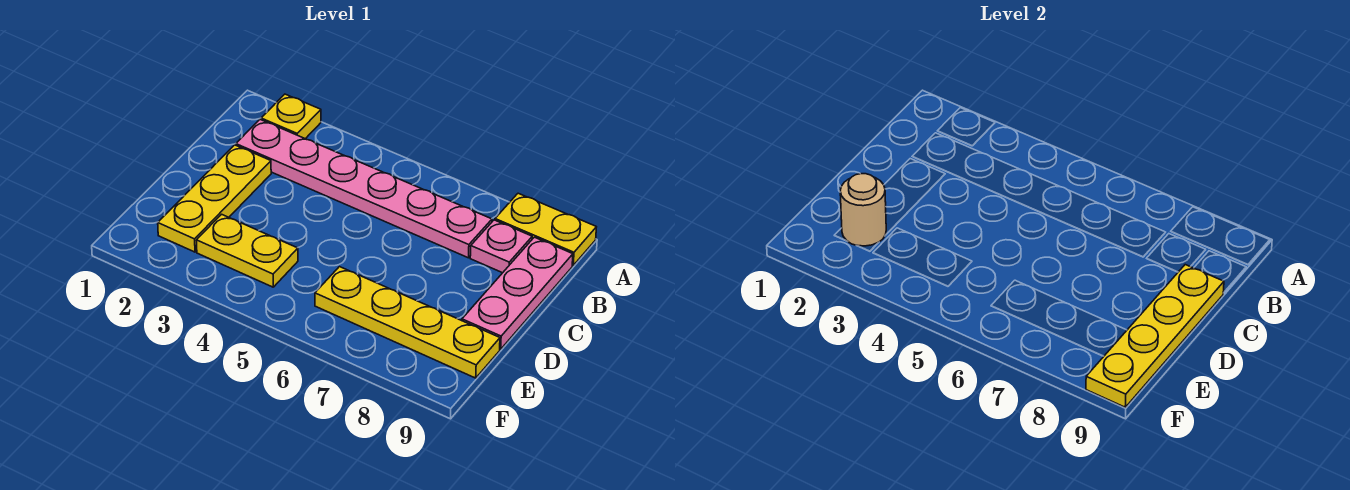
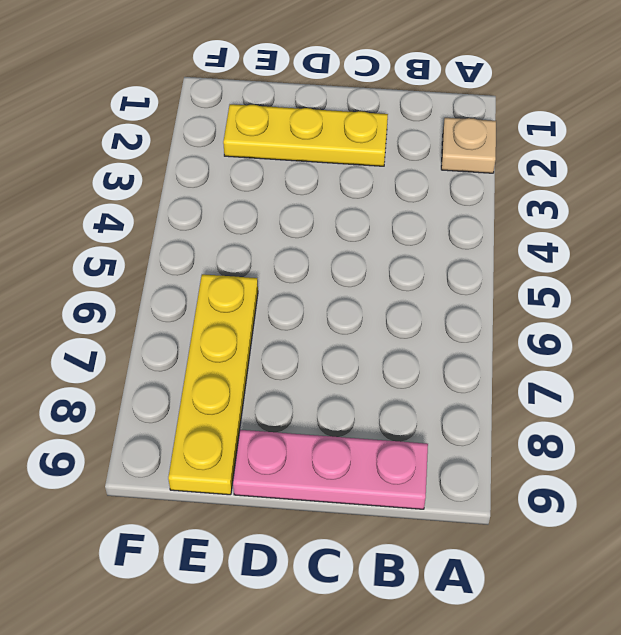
tan plate A2 level 1 -> yellow plate A2 level 1
none -> yellow plate A8:A9 level 1
none -> pink plate B2:B7 level 1

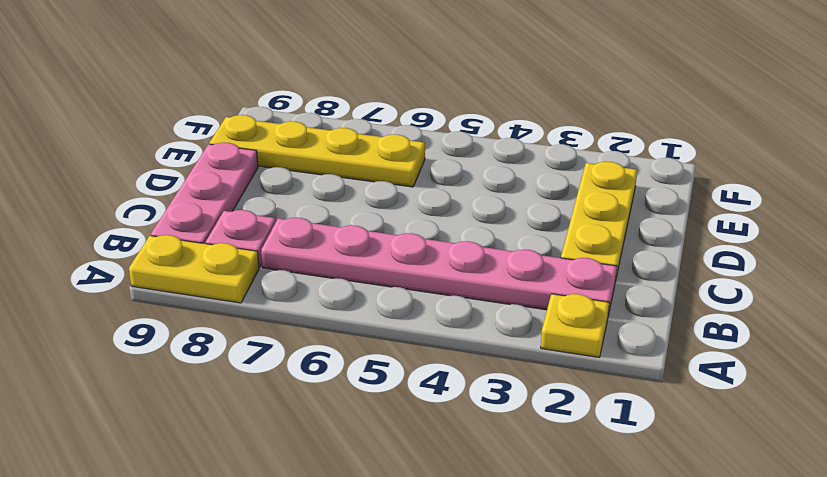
none -> yellow plate E3:E4 level 1
none -> yellow plate C9:F9 level 2

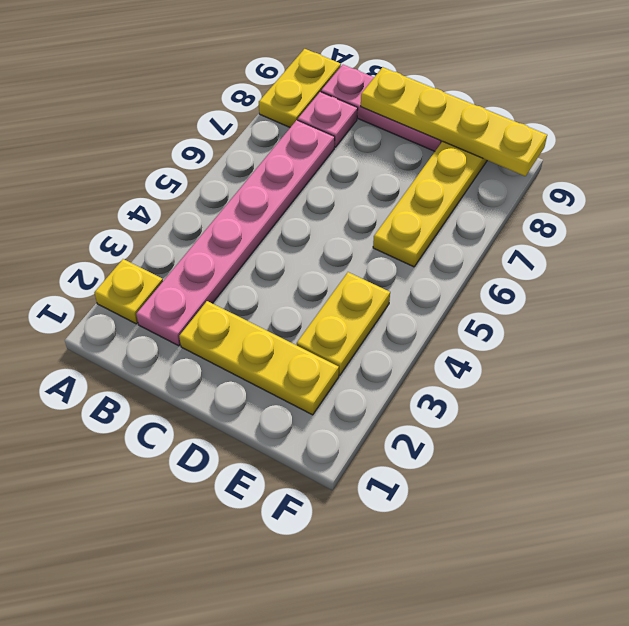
none -> tan round brick E2 level 2

